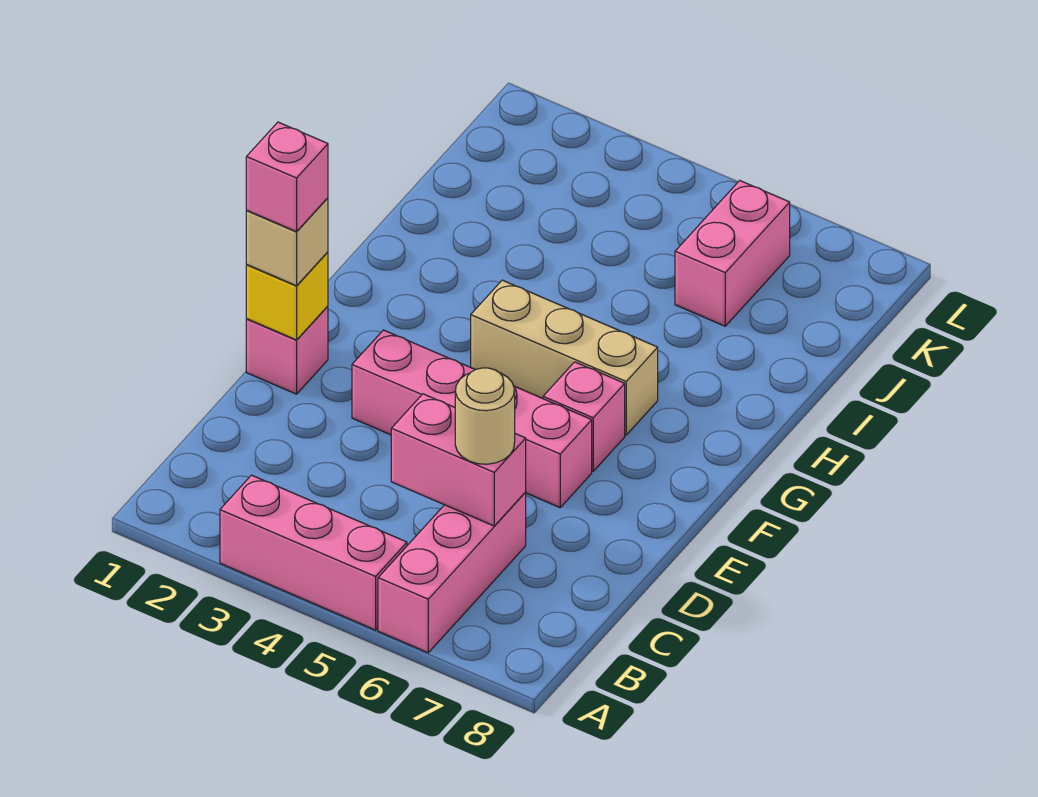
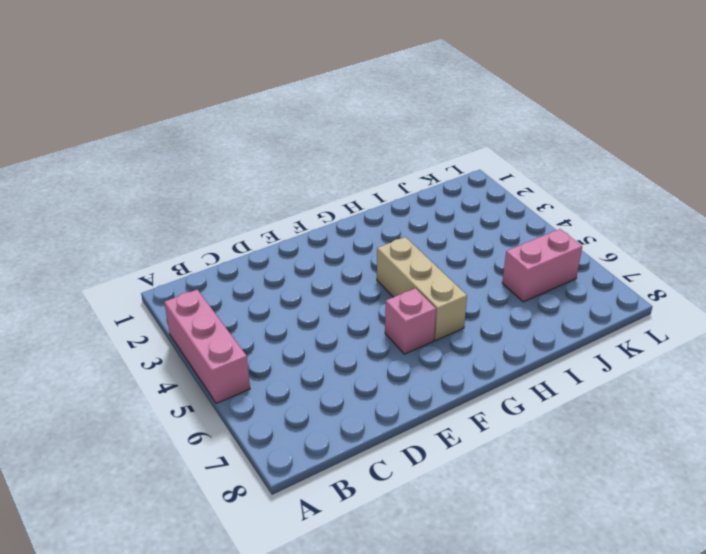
none -> pink brick A6:C6 level 1
none -> pink brick E1 level 1
none -> pink brick E3:E6 level 1

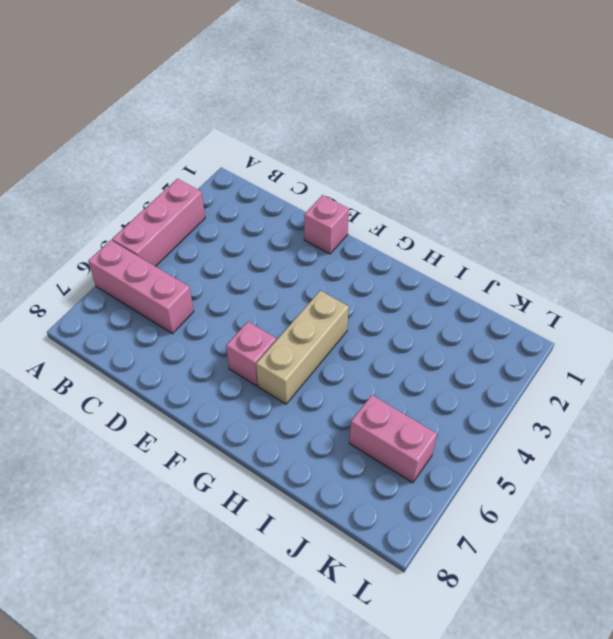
none -> pink brick E3:E6 level 1
none -> pink brick C5:C6 level 2
none -> yellow brick E1 level 2

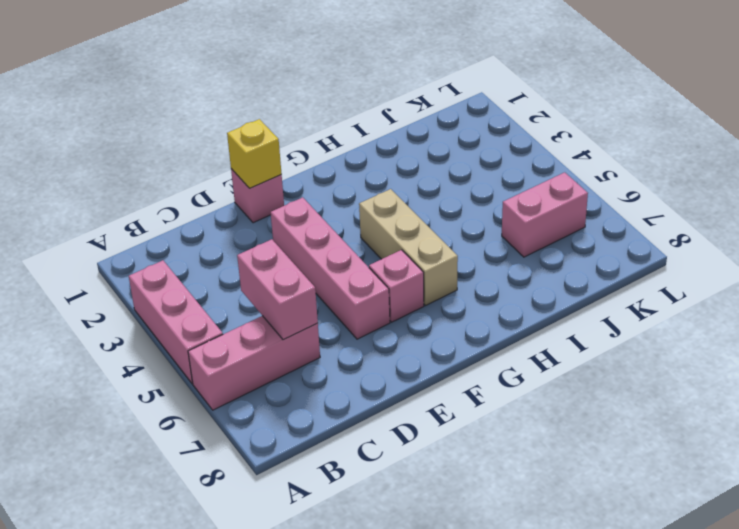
none -> tan round brick C6 level 3
none -> tan brick E1 level 3
none -> pink brick E1 level 4

